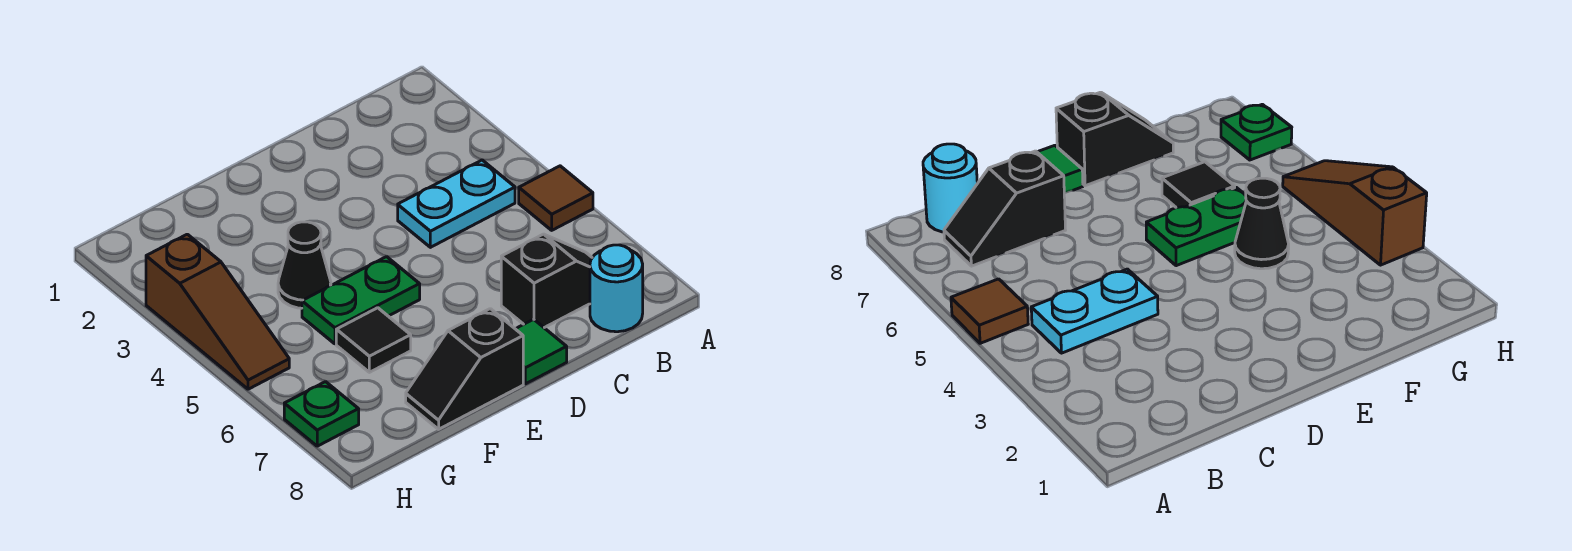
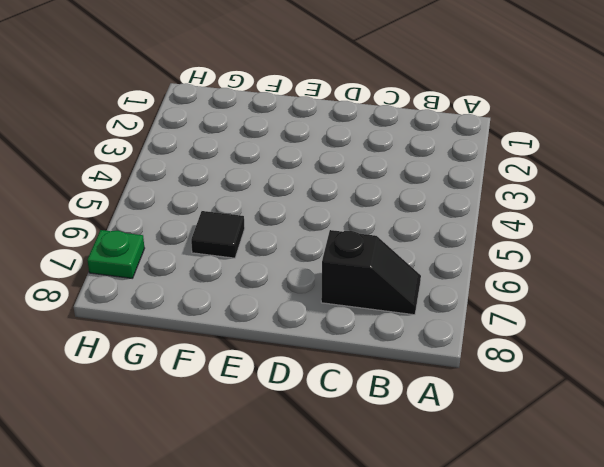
none -> brown tile A5 level 1
none -> cyan plate B4:C4 level 1

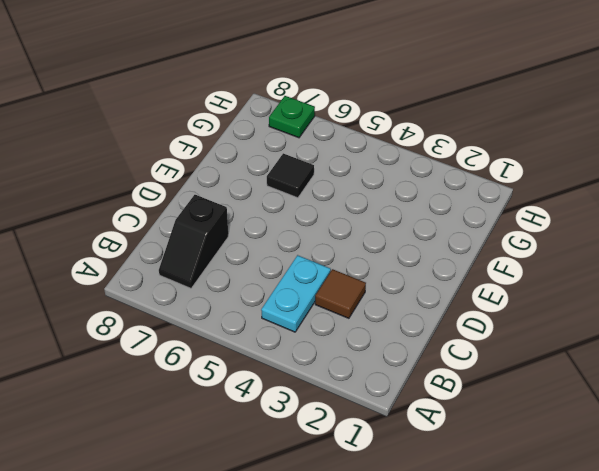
brown tile C3 level 1 -> brown tile A5 level 1
none -> cyan round brick B8 level 1
none -> green tile D8 level 1

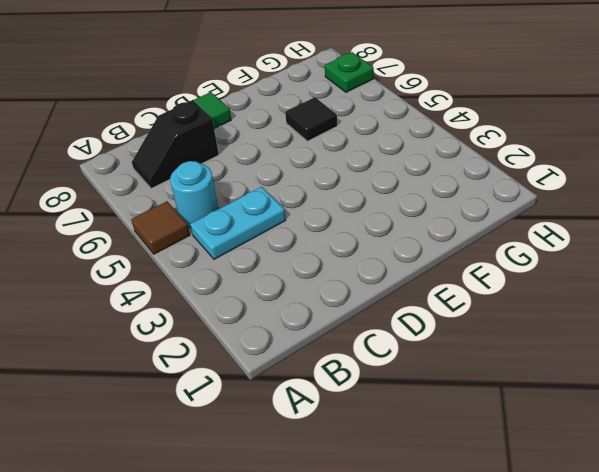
cyan round brick B5 level 1 -> cyan round brick B8 level 1
none -> green plate E5:F5 level 1
none -> black slope E8:F8 level 1 top E

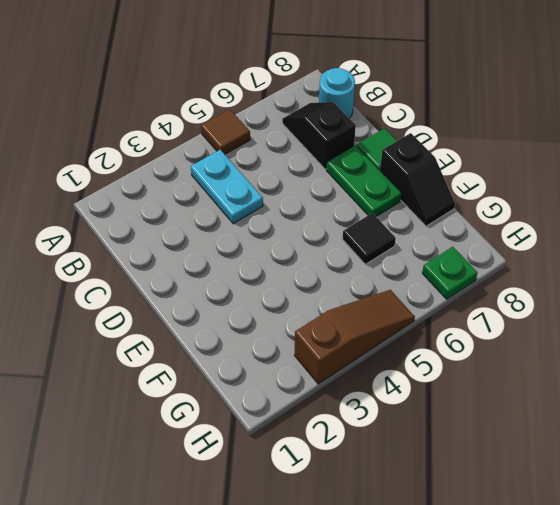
green plate D7:E7 level 1 -> green plate E5:F5 level 1
none -> black cone F4 level 1

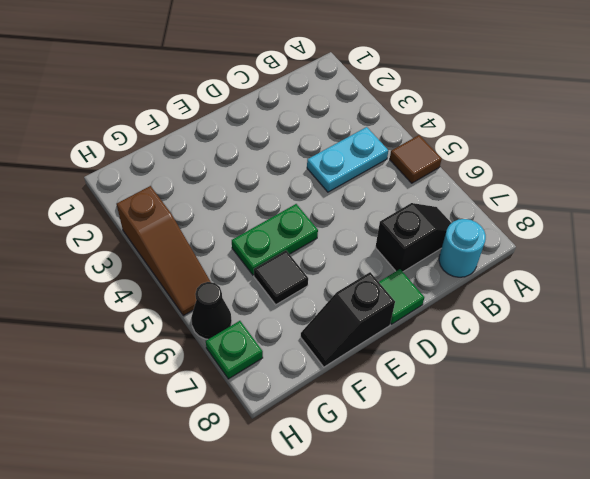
black cone H6 level 1 -> black cone F4 level 1

